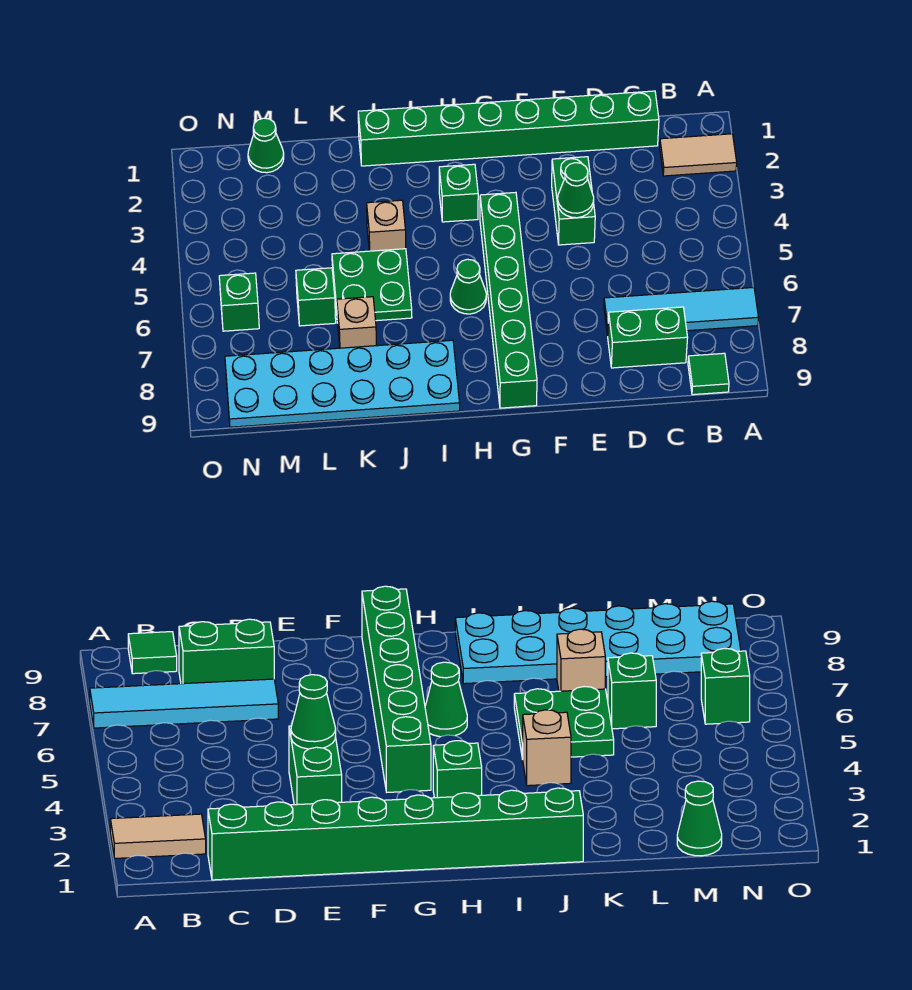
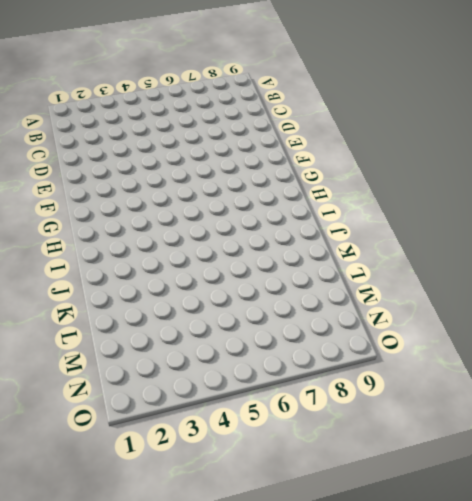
none -> tan tile A2:B2 level 1
none -> cyan tile A7:D7 level 1
none -> green tile B9 level 1

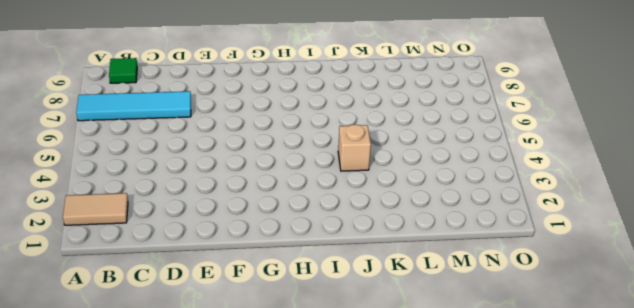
none -> green brick C1:J1 level 1
none -> green brick C8:D8 level 1
none -> green brick E3:E4 level 1

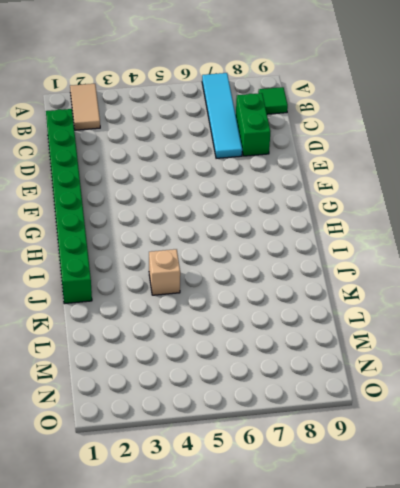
none -> green brick E3:E4 level 1
none -> green brick G4:G9 level 1
none -> green brick H3 level 1

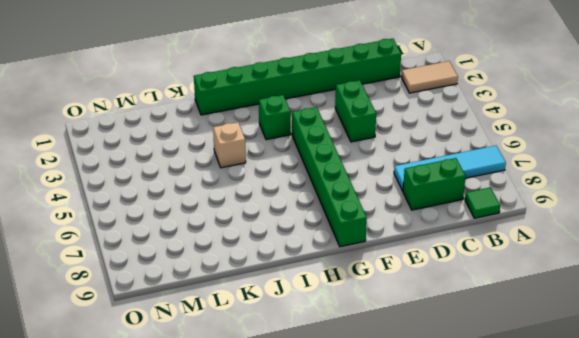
none -> green cone H6 level 1
none -> cyan plate I8:N9 level 1
none -> green plate J5:K6 level 1

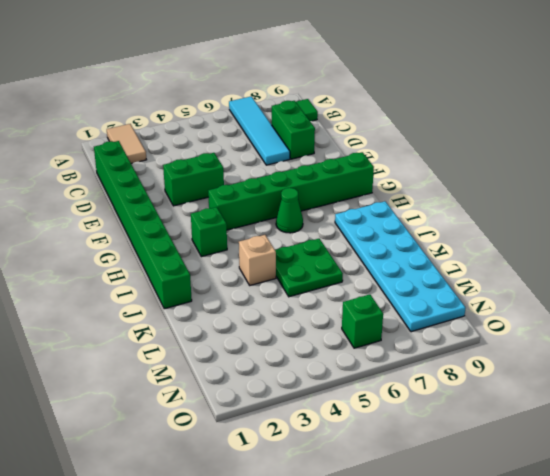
none -> tan brick K7 level 1
none -> green brick L6 level 1
none -> green cone M1 level 1

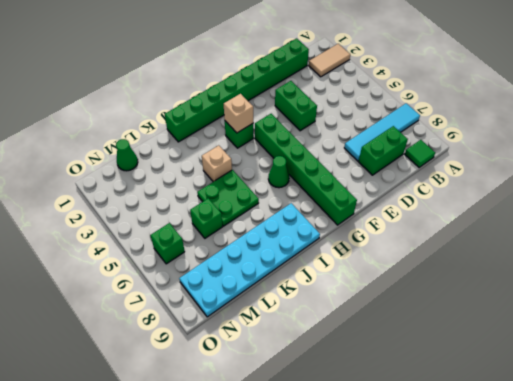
tan brick H3 level 2 -> tan brick K7 level 1
none -> green cone E4 level 2

